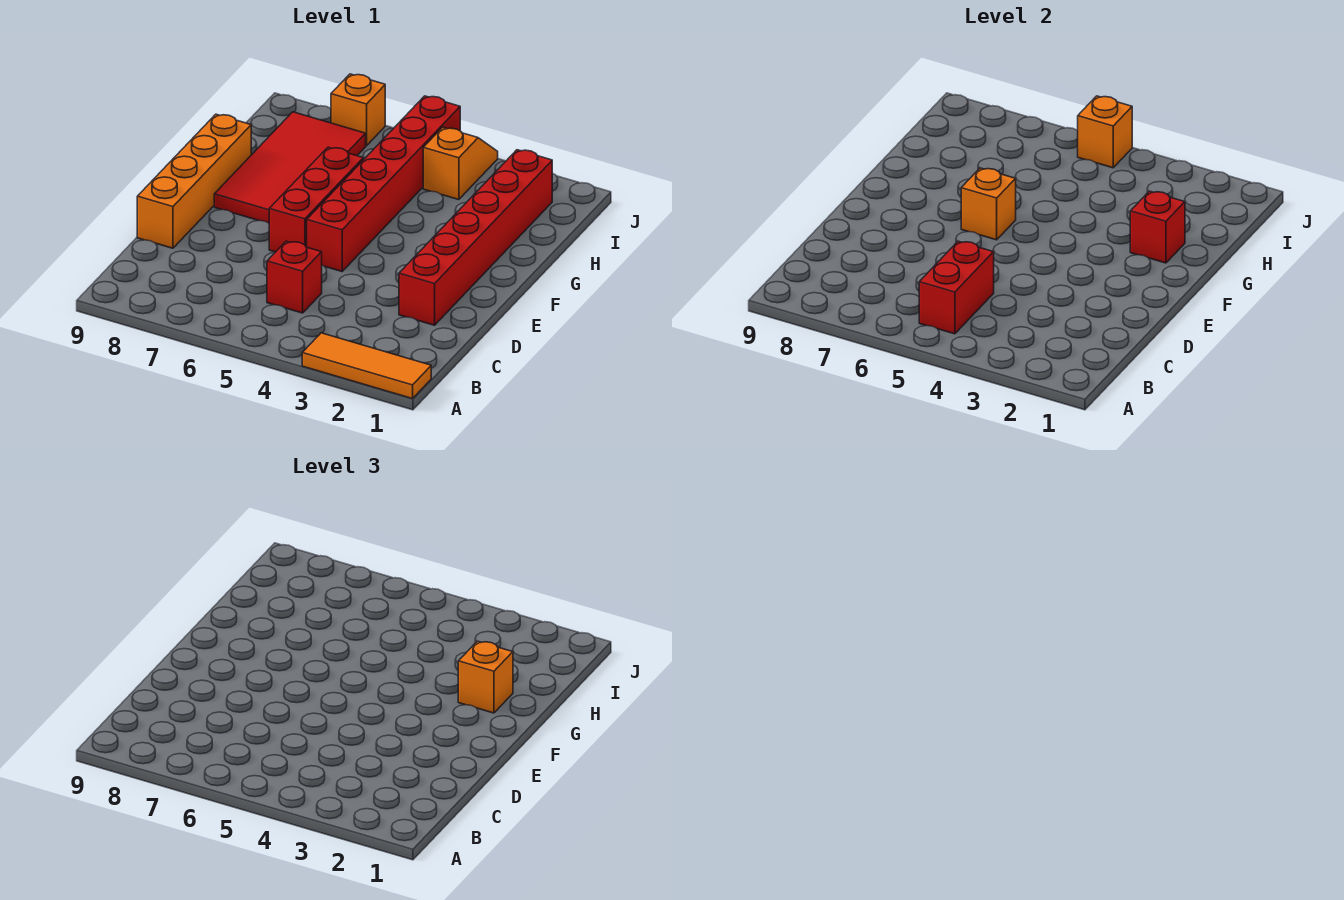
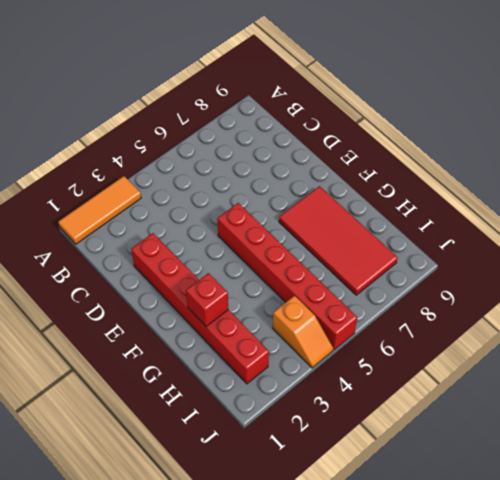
none -> red brick C5 level 1
none -> orange brick D9:G9 level 1
none -> red brick E6:G6 level 1

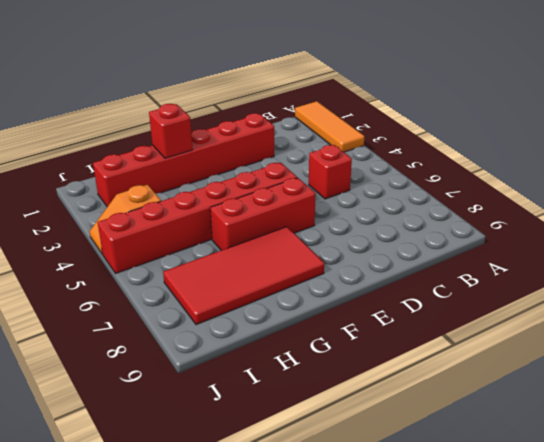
none -> orange brick D9:G9 level 1
none -> orange brick J7 level 1
none -> red brick B5:C5 level 2

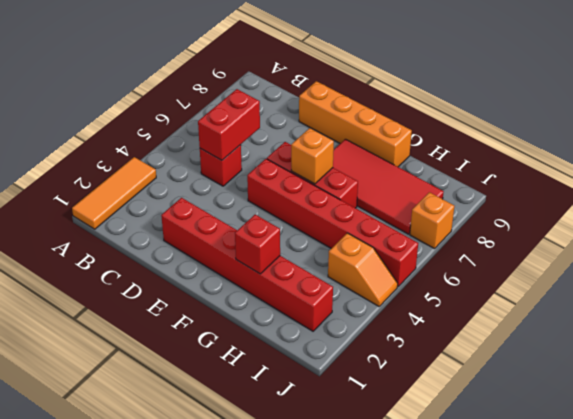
red brick C5:C6 level 2 -> red brick B5:C5 level 2
none -> orange brick J5 level 2
none -> orange brick G2 level 3

